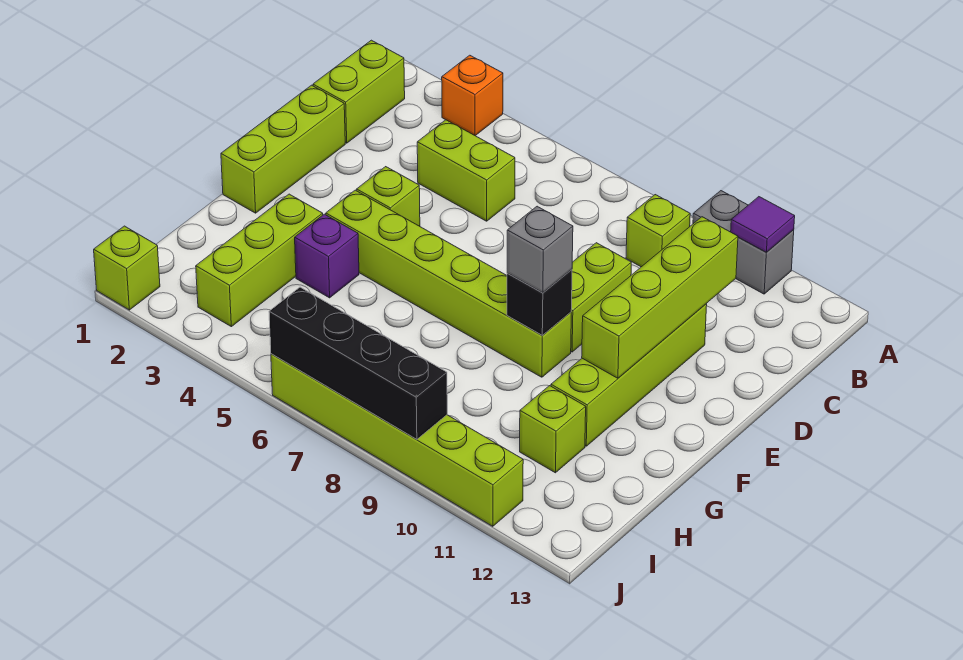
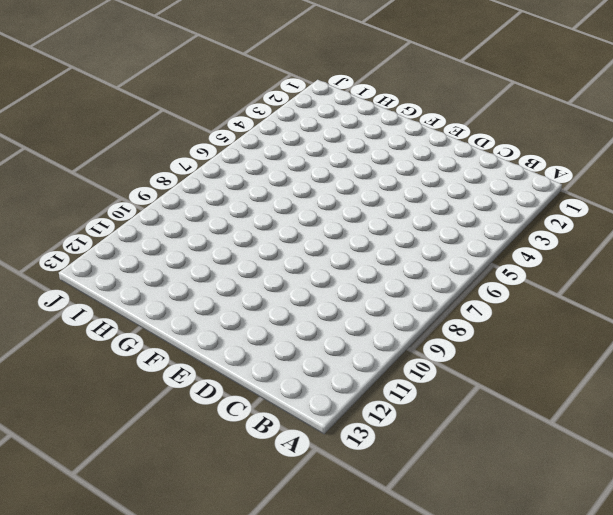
none -> orange brick A3 level 1
none -> grey brick A10:A11 level 1
none -> lime brick B1:C1 level 1

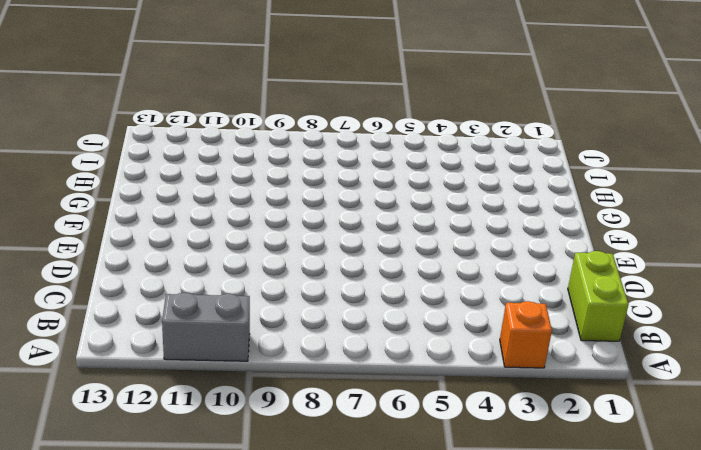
none -> lime brick B9 level 1
none -> lime brick C4:C5 level 1
none -> lime brick D1:F1 level 1

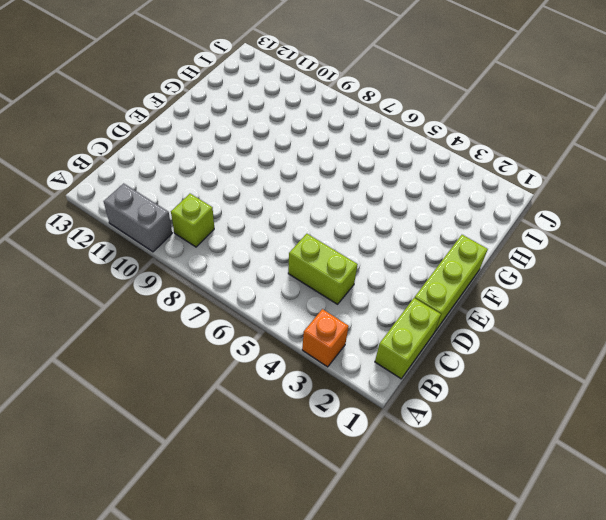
none -> lime brick D9:E9 level 1
none -> lime brick D11:G11 level 1
none -> lime brick E4 level 1

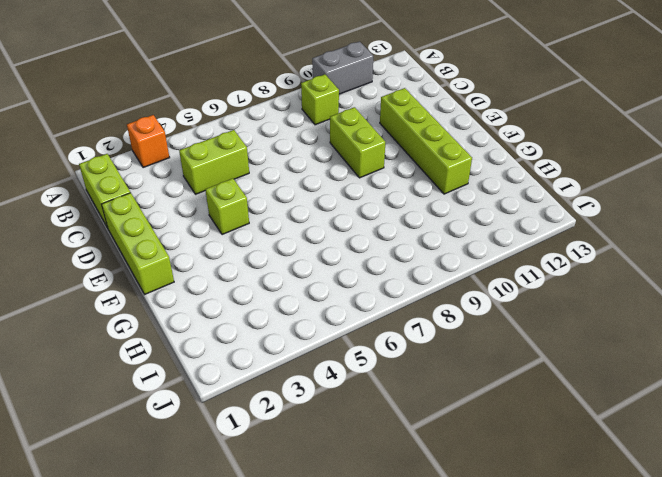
none -> lime brick F4:F9 level 1
none -> lime brick G3:I3 level 1
none -> purple brick G4 level 1

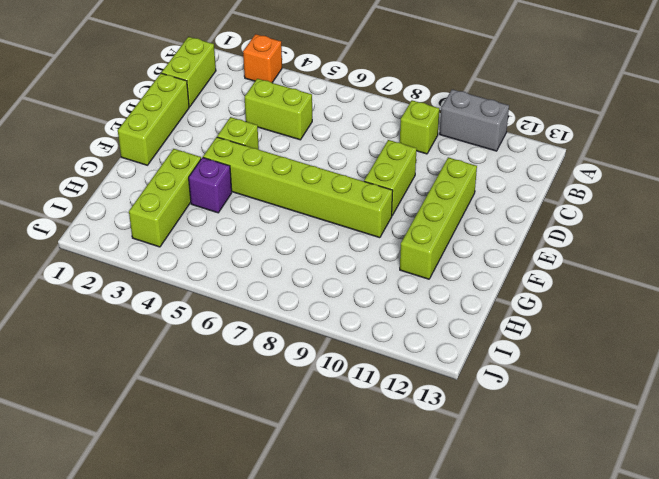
none -> lime brick H11 level 1
none -> lime brick J1 level 1
none -> lime brick J6:J11 level 1

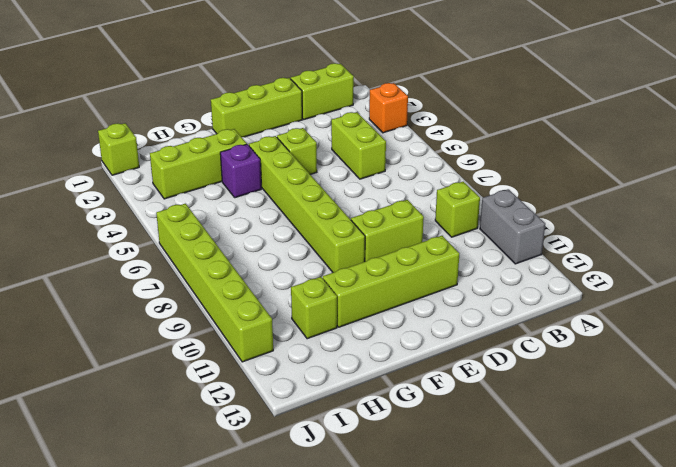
none -> purple tile A11 level 2
none -> lime brick C11:F11 level 2
none -> black brick F9 level 2

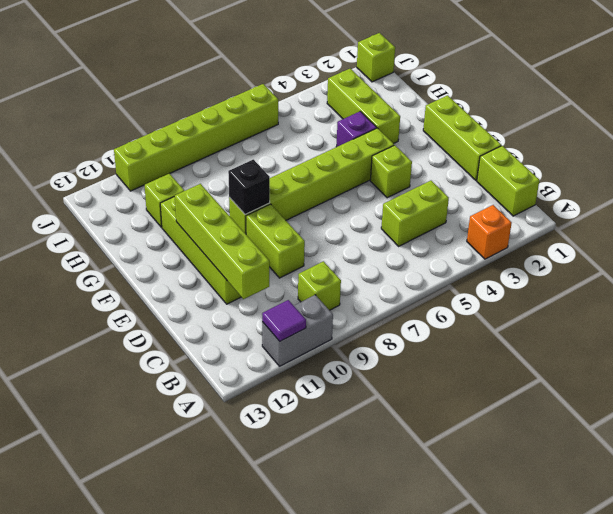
none -> black brick J6:J9 level 2
none -> grey brick F9 level 3

